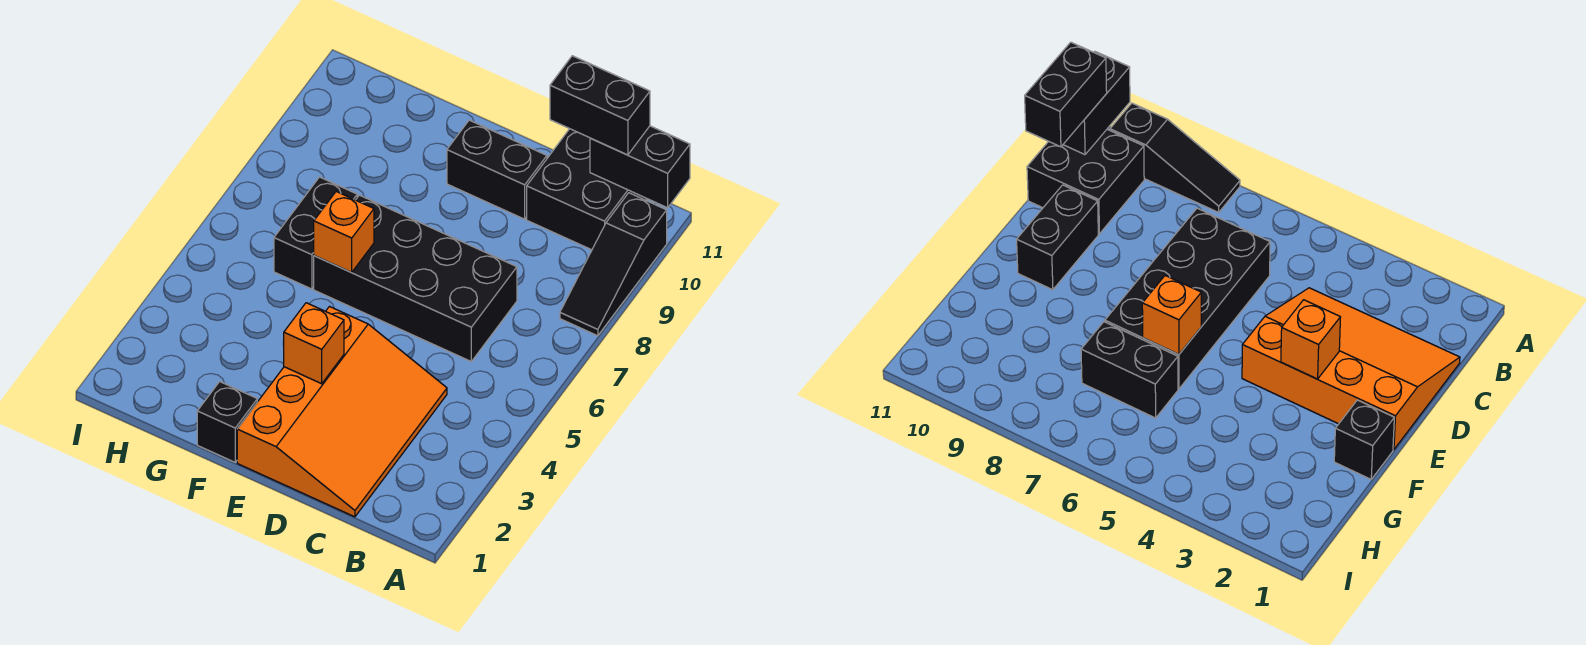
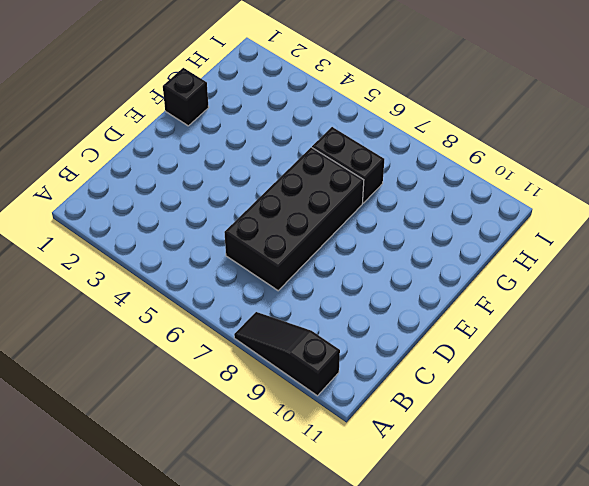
none -> black brick B10:C11 level 1
none -> orange slope C1:E4 level 1 top E

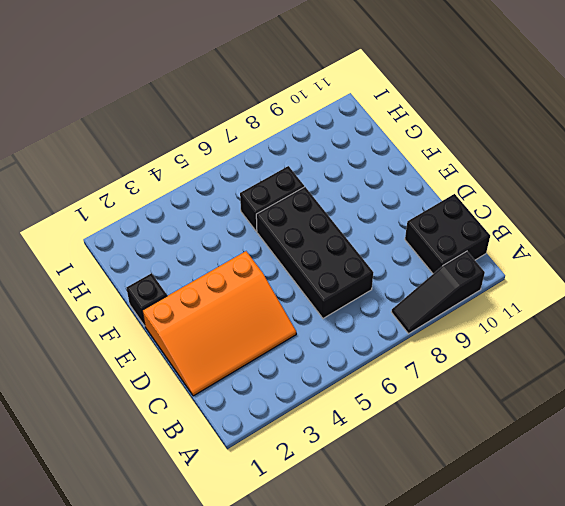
none -> black brick D10:E10 level 1
none -> black brick A11:B11 level 2

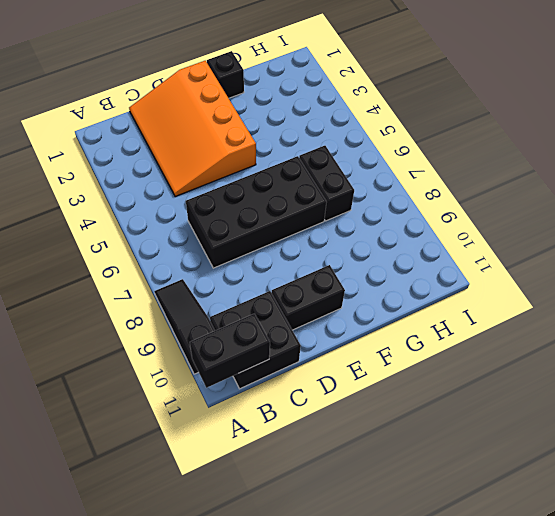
none -> orange brick E3 level 2
none -> orange brick F6 level 2

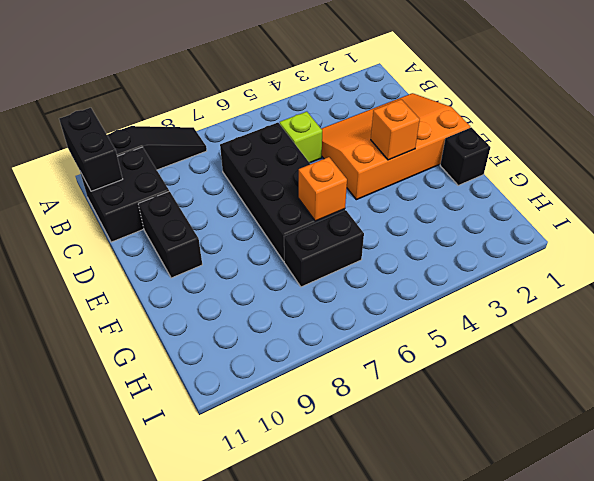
lime brick C5 level 1 -> none
none -> black brick B11:C11 level 3

